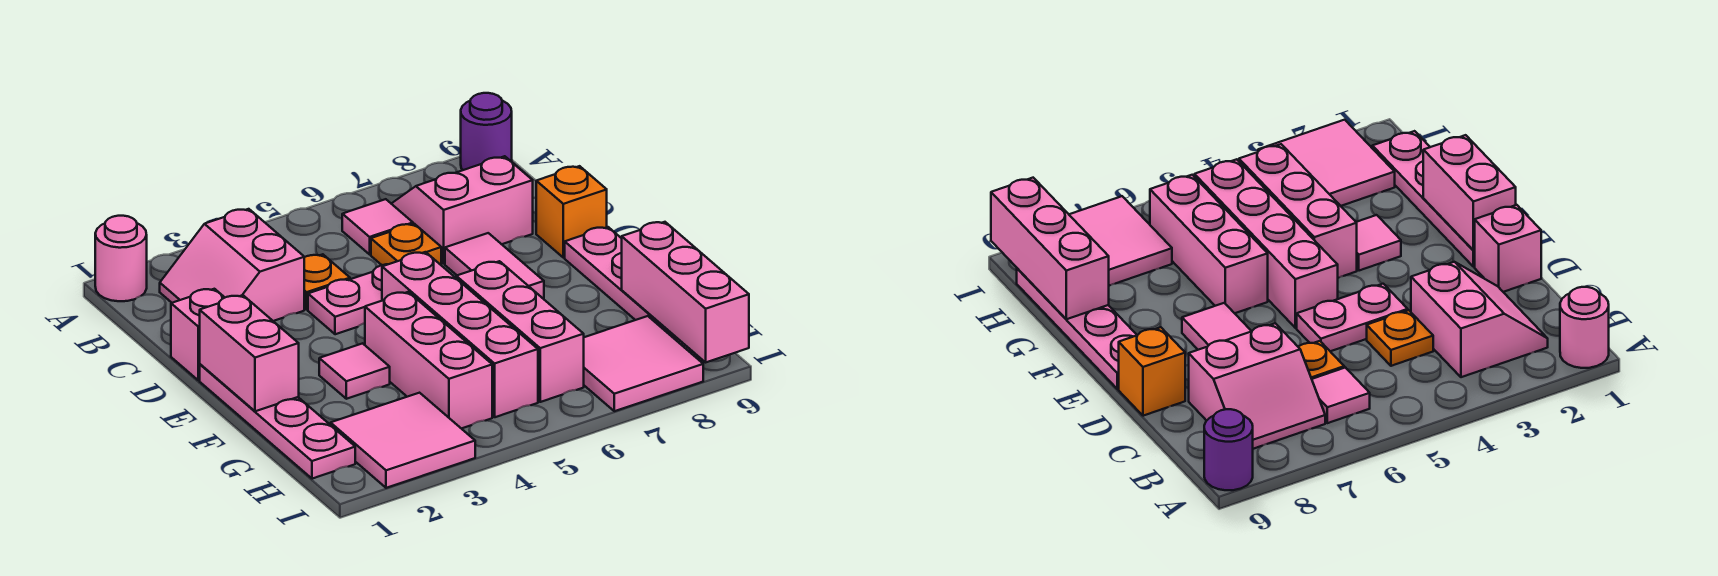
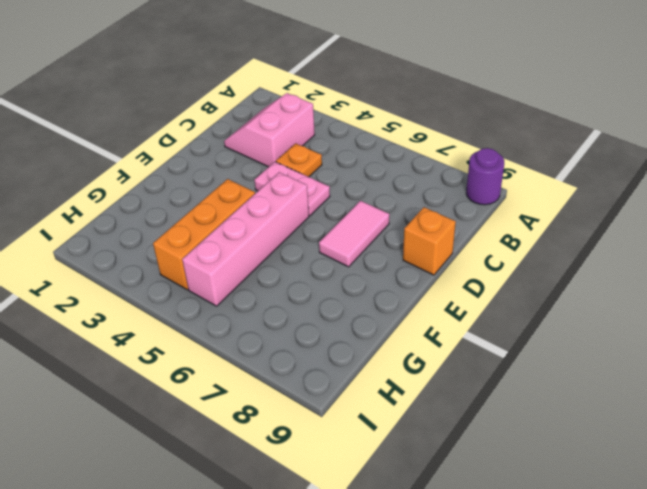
orange brick F4:H4 level 1 -> pink brick F4:H4 level 1
none -> pink round brick A1 level 1
none -> pink tile B6 level 1
none -> pink slope B7:C8 level 1 top C

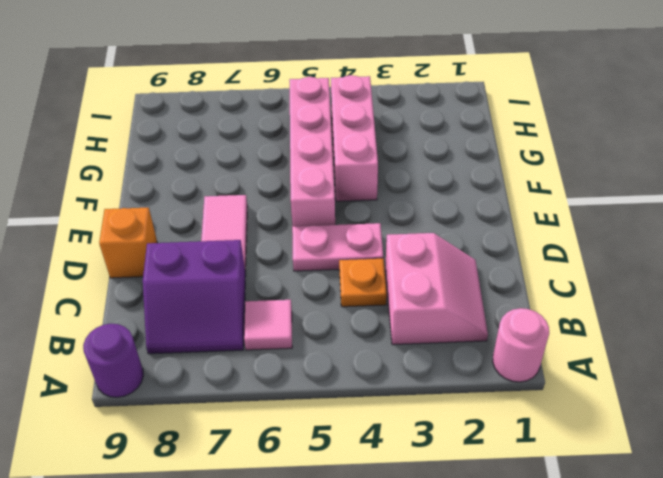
purple slope B7:C8 level 1 top C -> pink slope B7:C8 level 1 top C
none -> orange plate C6 level 1
none -> pink brick D1 level 1
none -> pink plate E1:H1 level 1

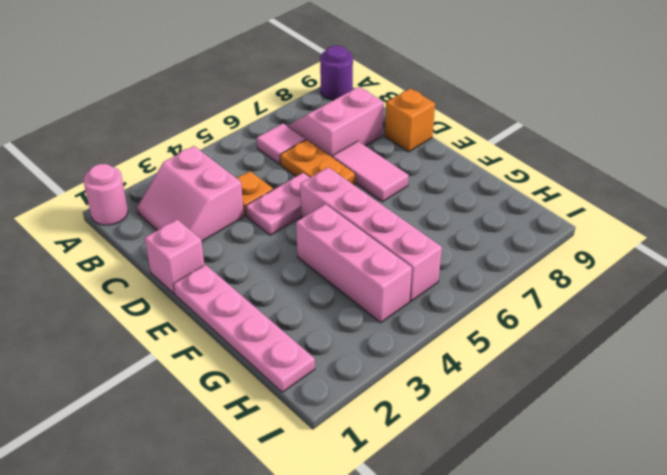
orange plate C6:D6 level 1 -> orange plate C6 level 1
none -> pink plate E9:H9 level 1
none -> pink tile F3 level 1
none -> pink brick F6:H6 level 1

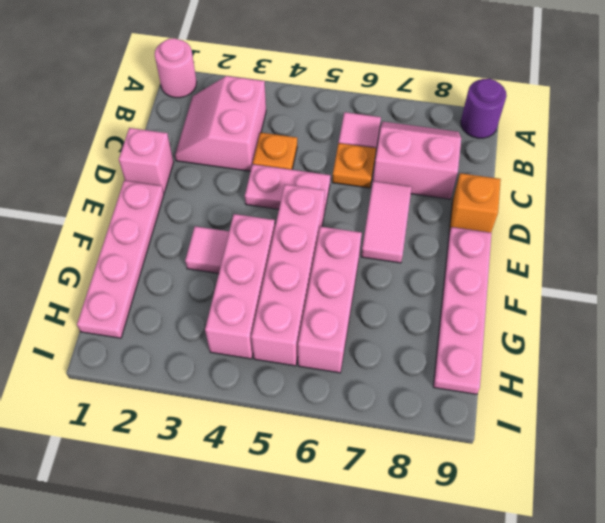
none -> pink tile H2:I3 level 1
none -> pink tile H7:I8 level 1
none -> pink brick E1:F1 level 2

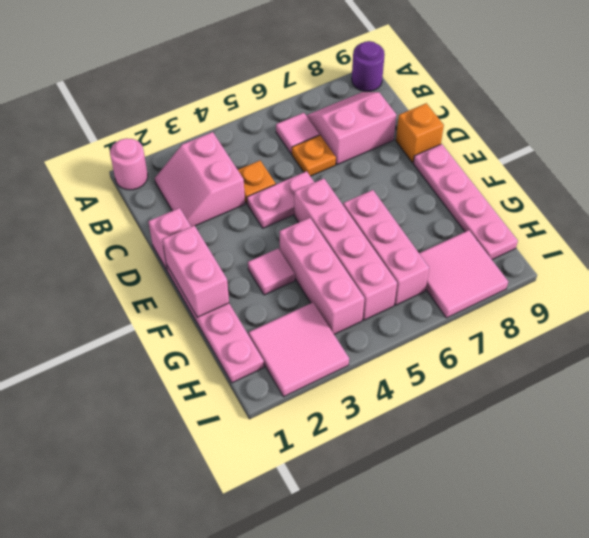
none -> pink tile D7:E7 level 1
none -> pink brick G9:I9 level 2

